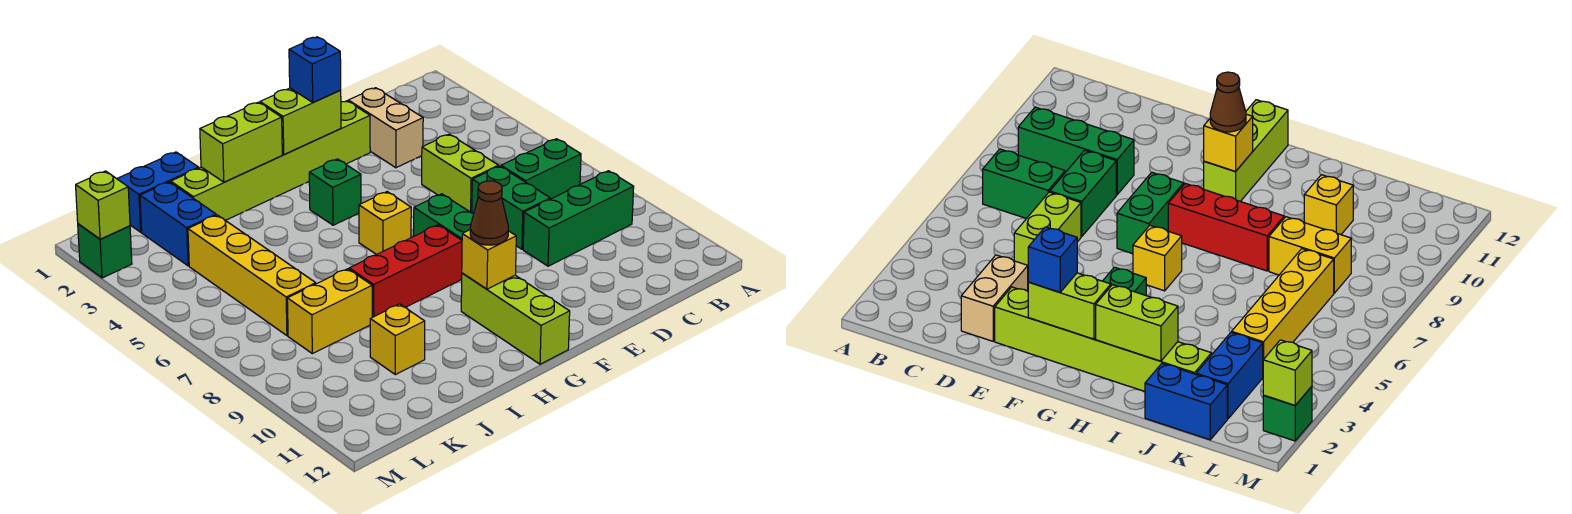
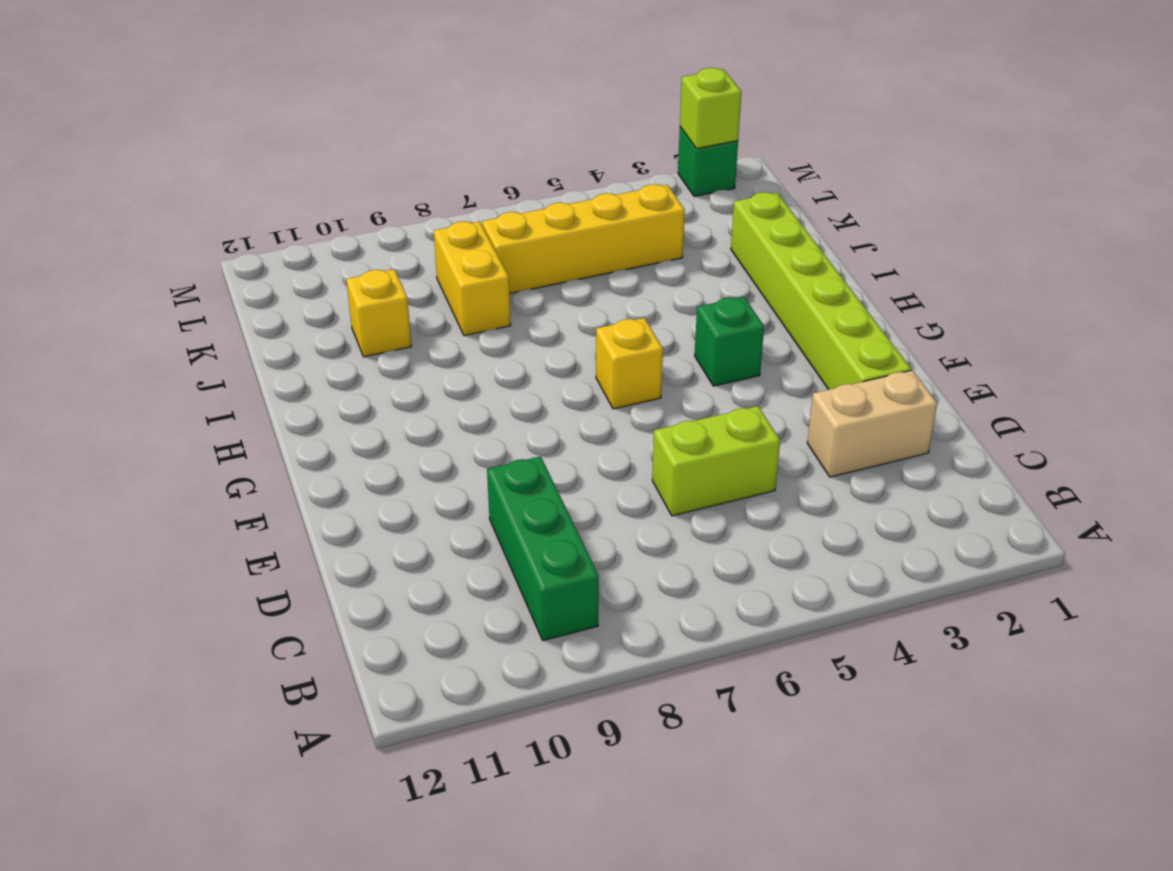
none -> green brick B7:C7 level 1
none -> green brick D7:D8 level 1
none -> green brick F7:F8 level 1

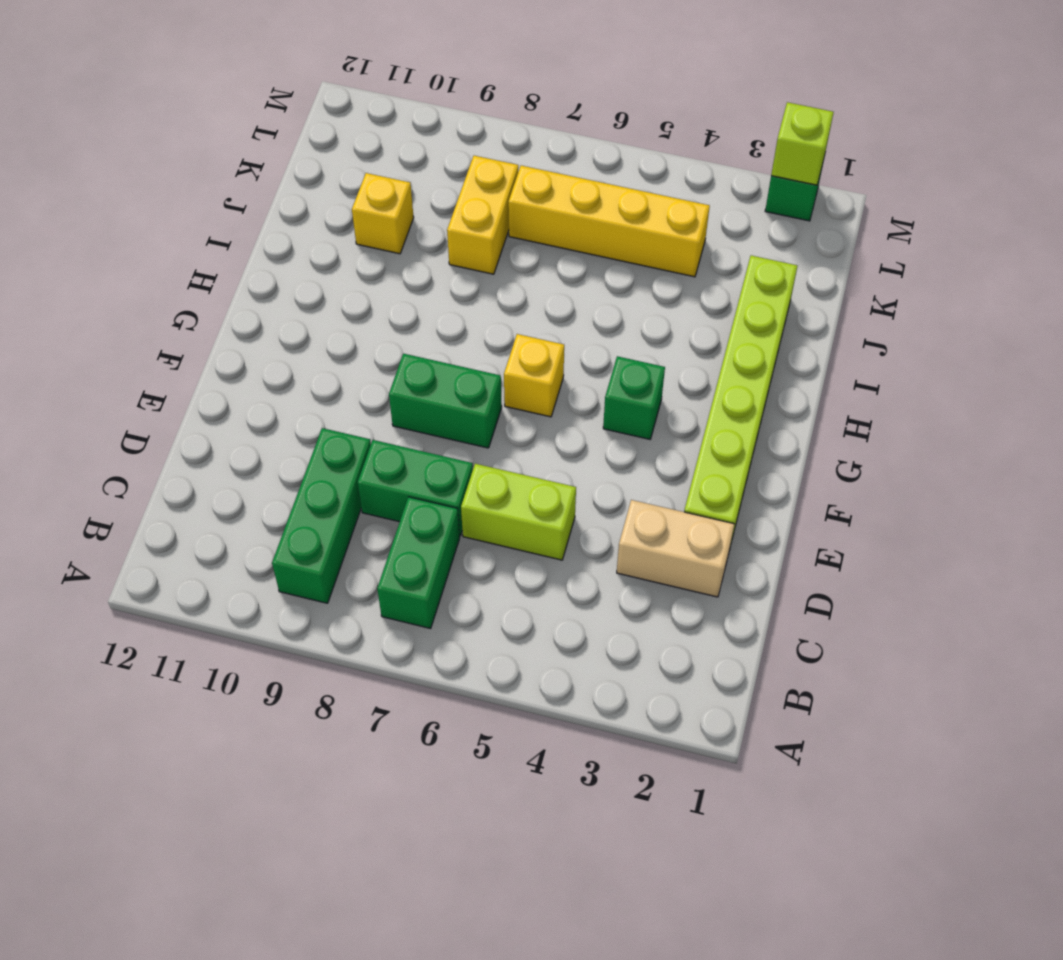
none -> red brick G8:I8 level 1
none -> lime brick G10:G12 level 1
none -> blue brick J1:K1 level 1

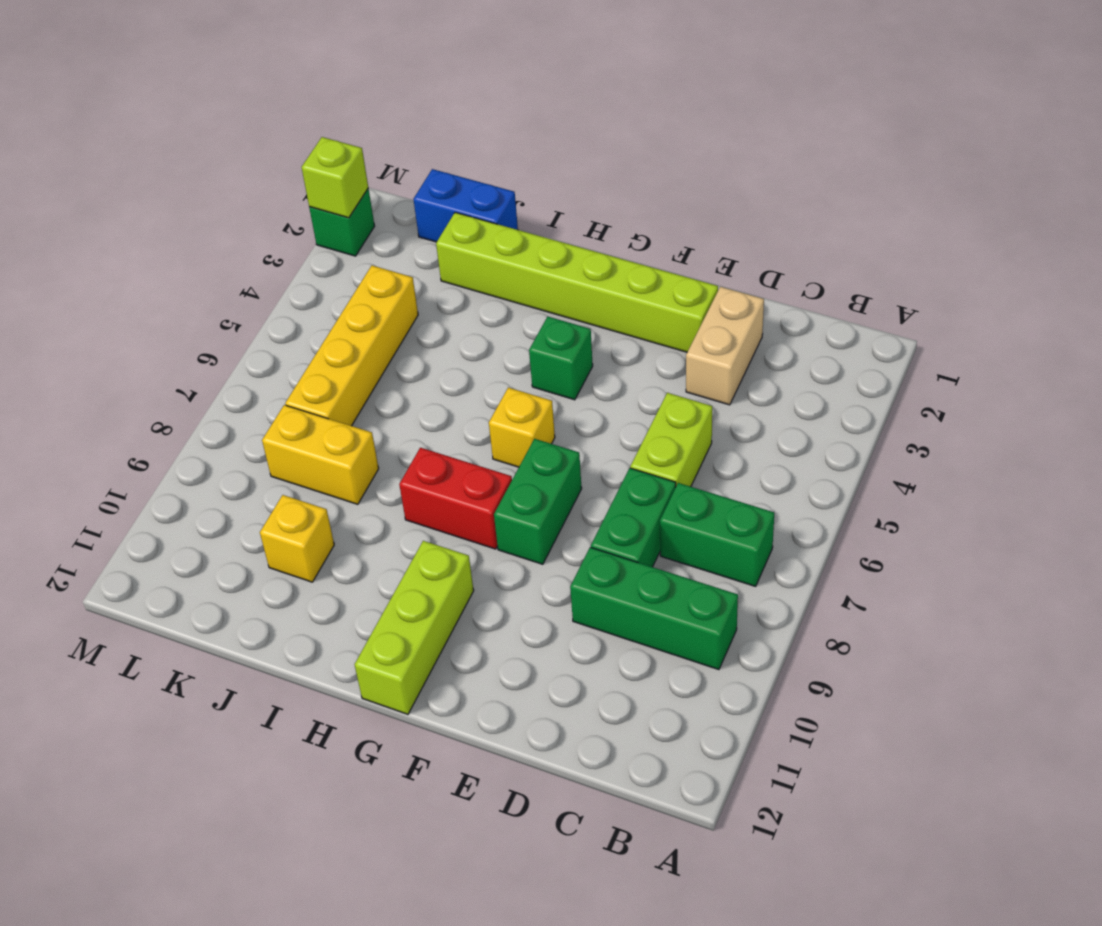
red brick G8:H8 level 1 -> red brick G8:I8 level 1
none -> blue brick K2:K3 level 1
none -> lime brick F2:G2 level 2
none -> yellow brick G10 level 2

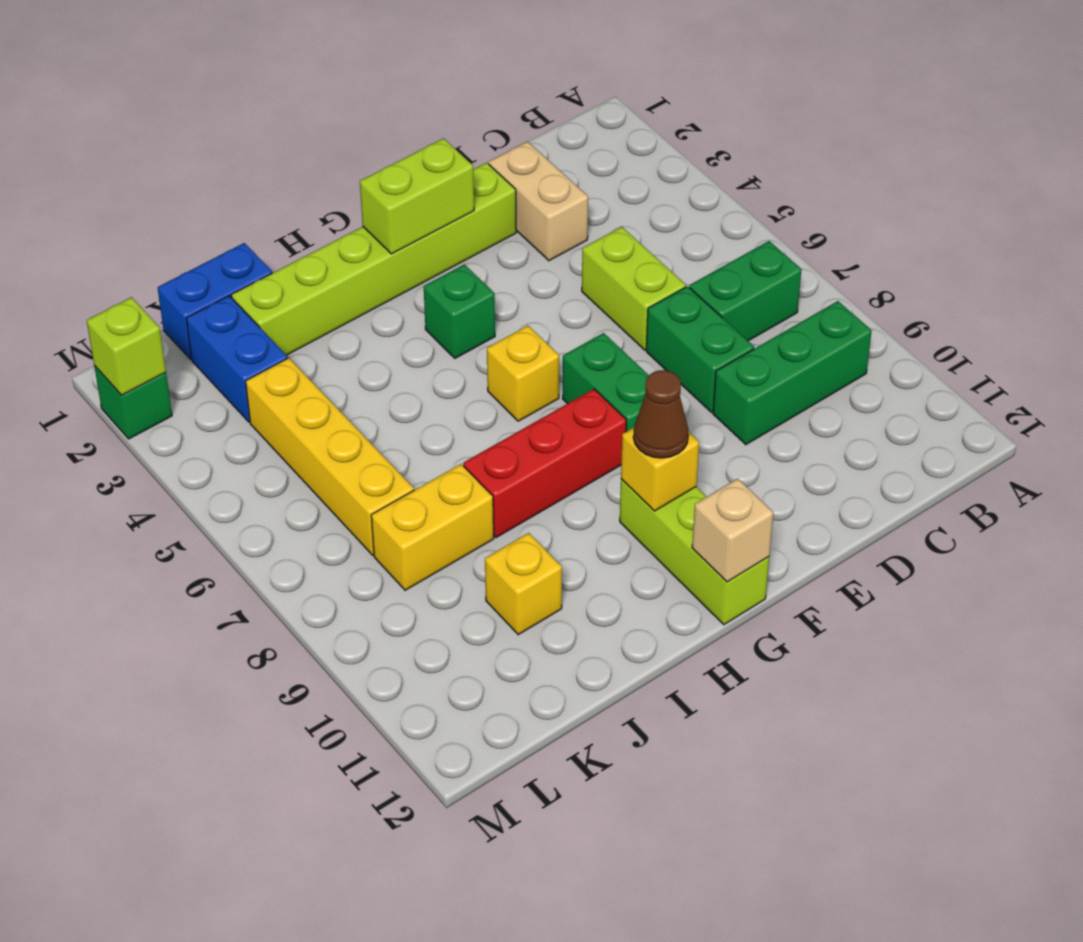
tan brick G12 level 2 -> none
none -> lime brick H2:I2 level 2
none -> blue brick F2 level 3

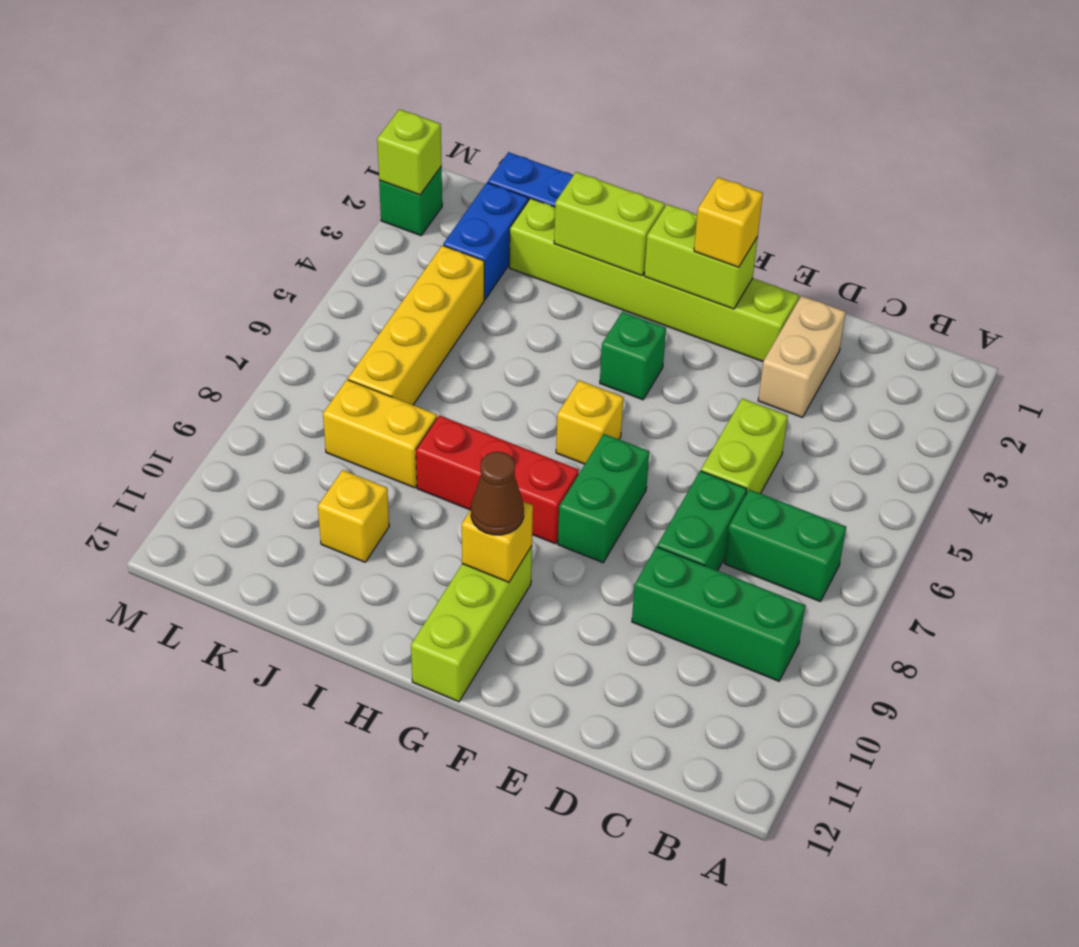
yellow brick F2 level 3 -> blue brick F2 level 3

